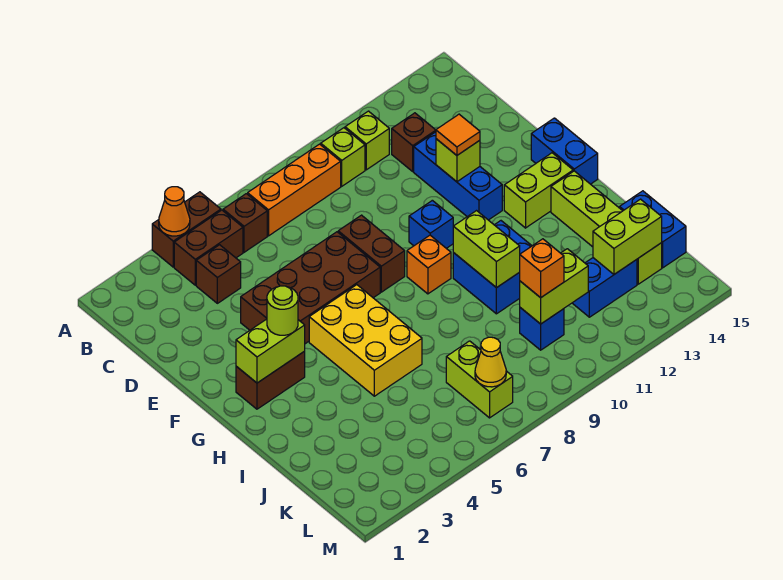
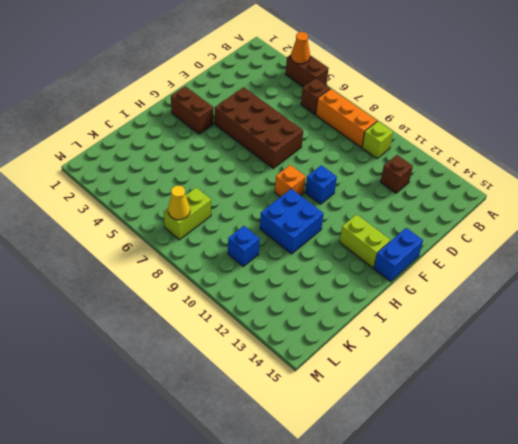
none -> brown brick B4:B5 level 1
none -> lime brick B11 level 1
none -> brown brick C4 level 1
none -> blue brick D12:F12 level 1

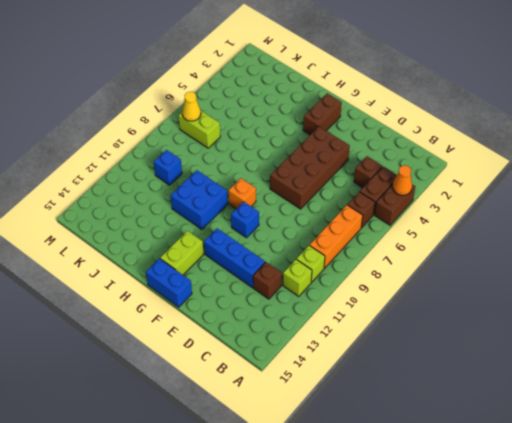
none -> brown brick E8:F8 level 1
none -> yellow brick G5:I6 level 1
none -> lime brick H14:K14 level 1
none -> blue brick J15:K15 level 1

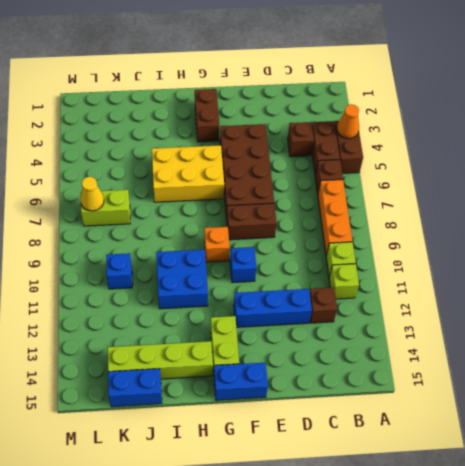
none -> blue brick K12:K13 level 1
none -> lime brick E12 level 2
none -> lime brick G2:G3 level 2
none -> lime brick H10:I10 level 2

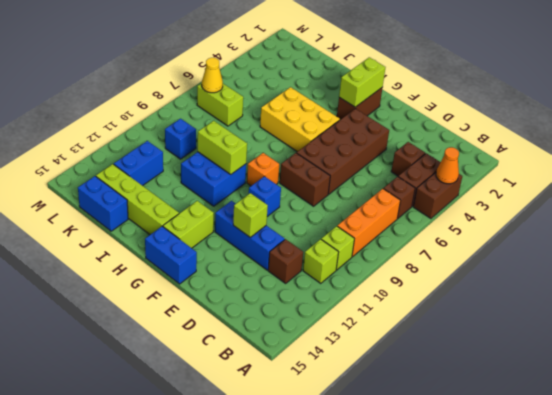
none -> lime brick K10:K11 level 2
none -> lime brick K13:K14 level 2
none -> orange tile E12 level 3
none -> lime round brick G3 level 3

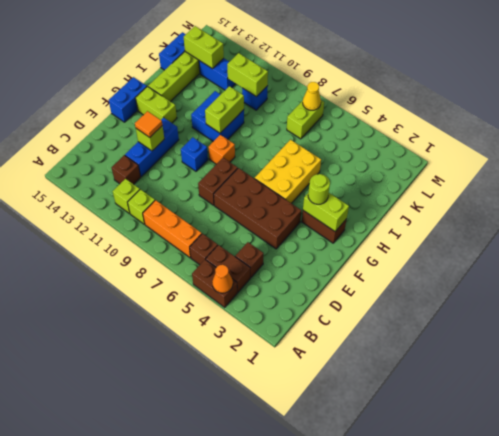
none -> orange brick K10 level 3

